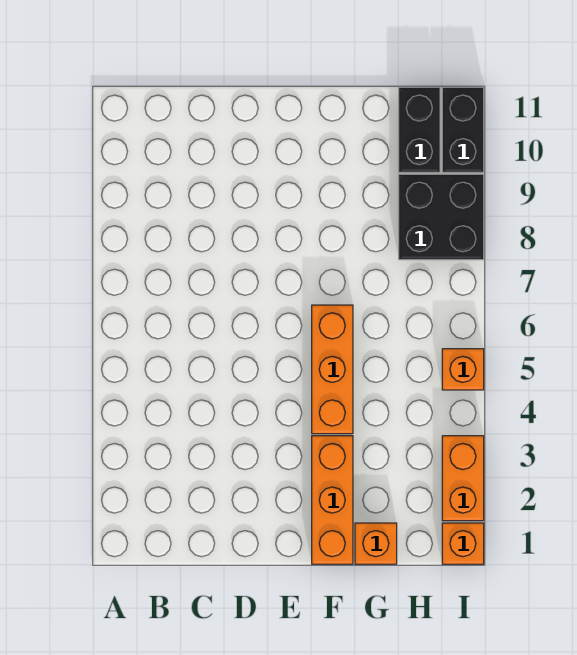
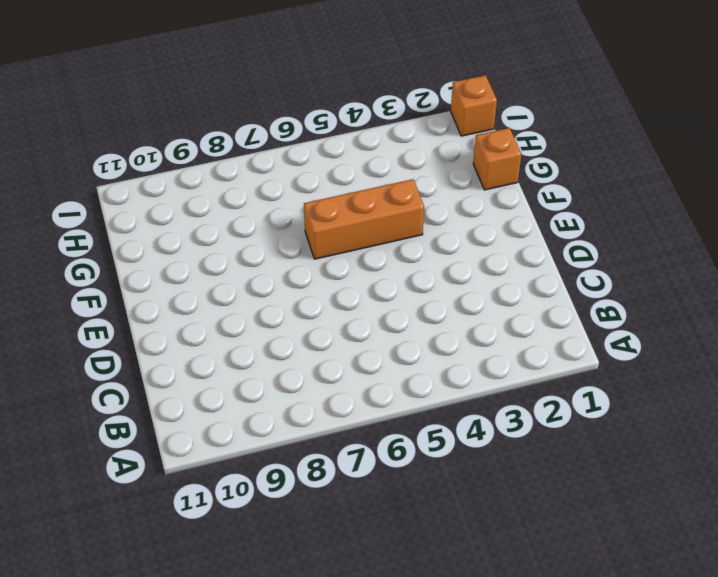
none -> orange brick F1:F3 level 1
none -> black brick H8:I9 level 1

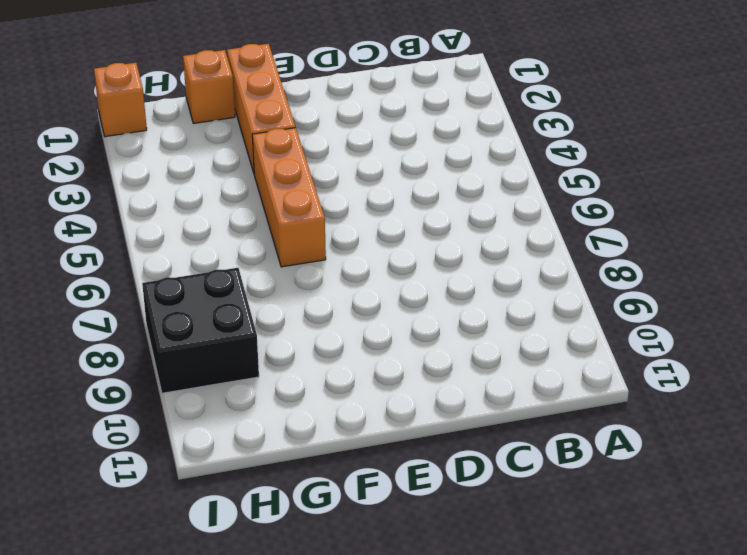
none -> black brick H10:H11 level 1
none -> orange brick I2:I3 level 1

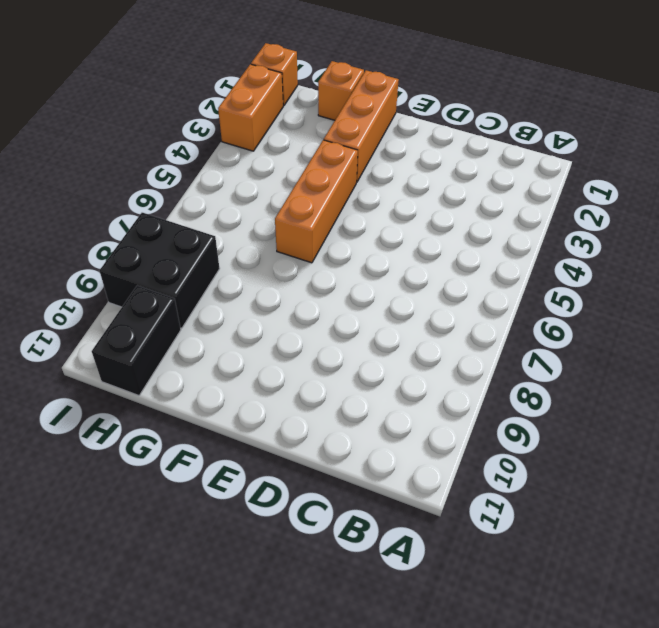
none -> orange brick I5 level 1
none -> black brick I10:I11 level 1

